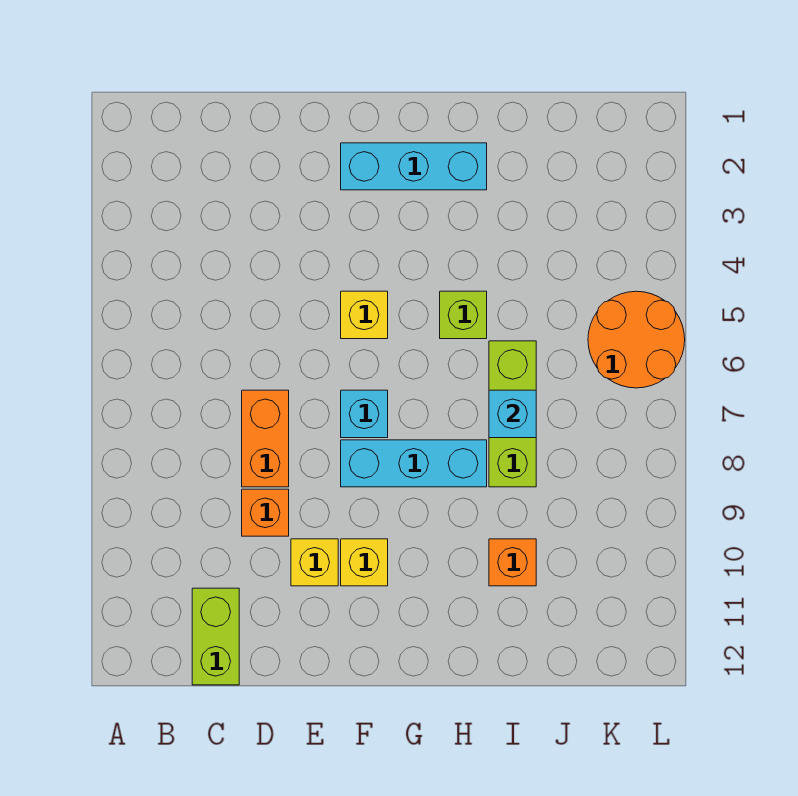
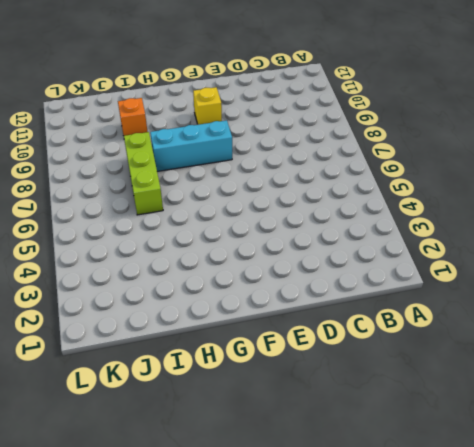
none -> lime brick C11:C12 level 1
none -> orange brick D7:D8 level 1
none -> orange brick D9 level 1

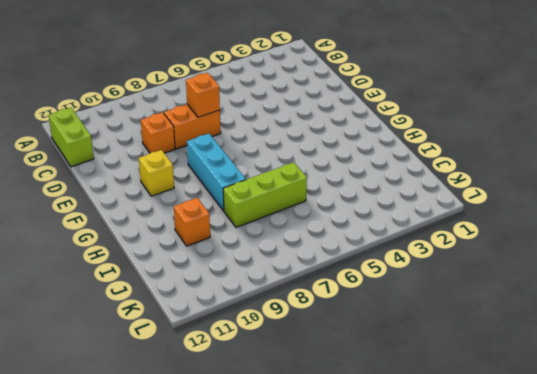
lime brick B12:C12 level 1 -> lime brick C11:C12 level 1
orange brick D7 level 2 -> none
none -> yellow brick E10 level 1
none -> cyan brick F2:H2 level 1
none -> yellow brick F5 level 1

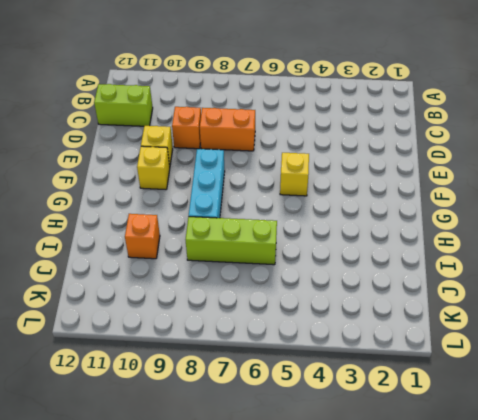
none -> cyan brick F2:H2 level 1
none -> cyan brick F7 level 1
none -> lime brick H5 level 1

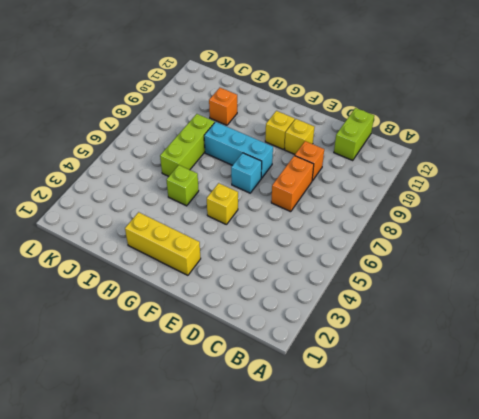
yellow brick F2:H2 level 1 -> cyan brick F2:H2 level 1
none -> orange round brick K5:L6 level 1
none -> cyan brick I7 level 2

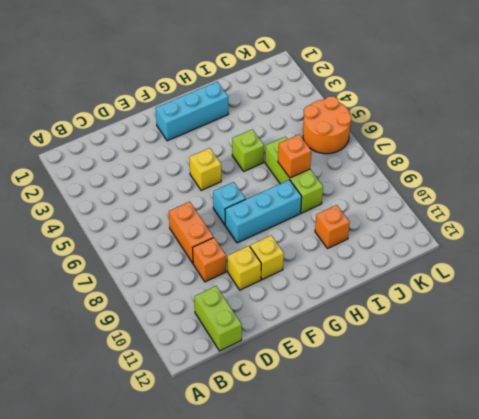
orange brick I7 level 2 -> cyan brick I7 level 2

